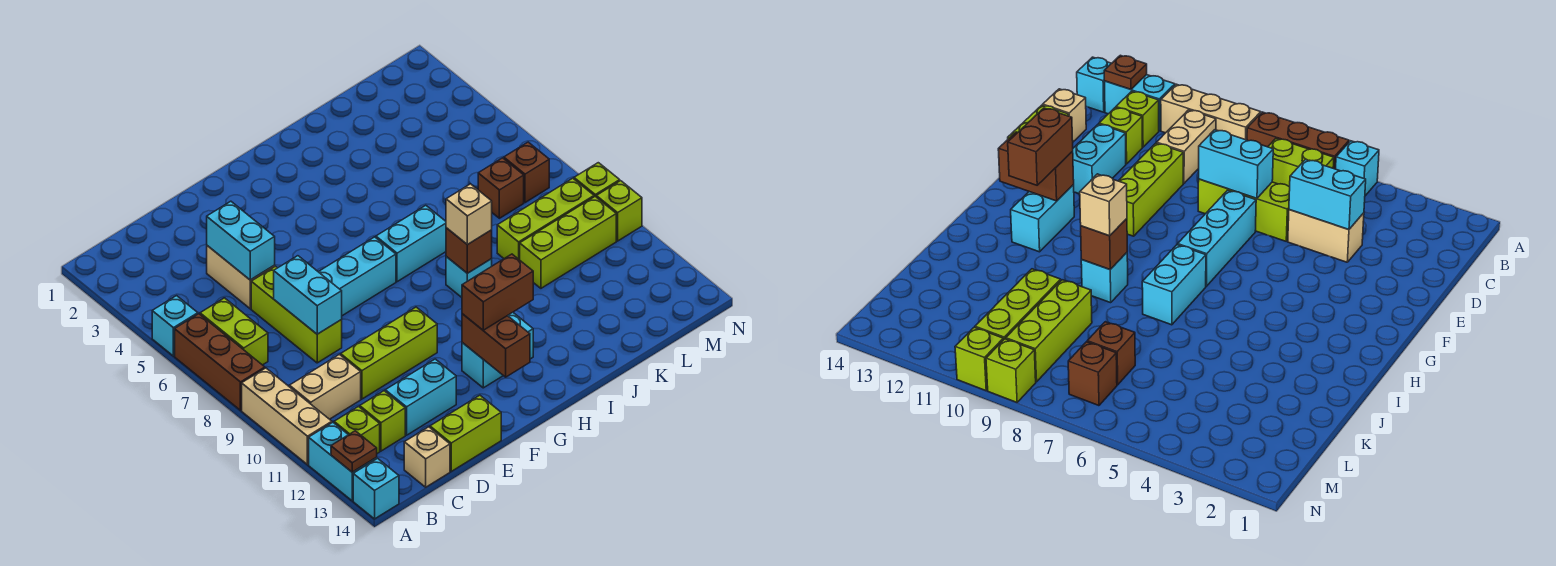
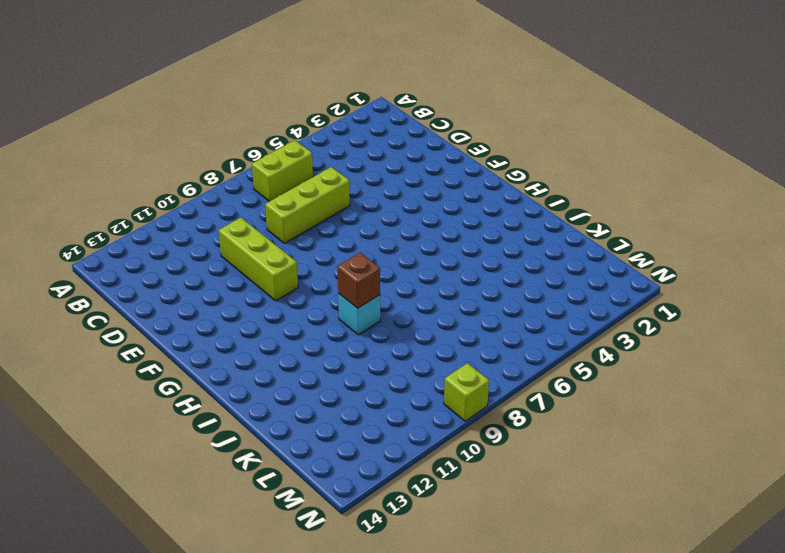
none -> cyan brick A5 level 1
none -> brown brick A6:A8 level 1
none -> tan brick A9:A11 level 1
none -> cyan brick A12:A13 level 1

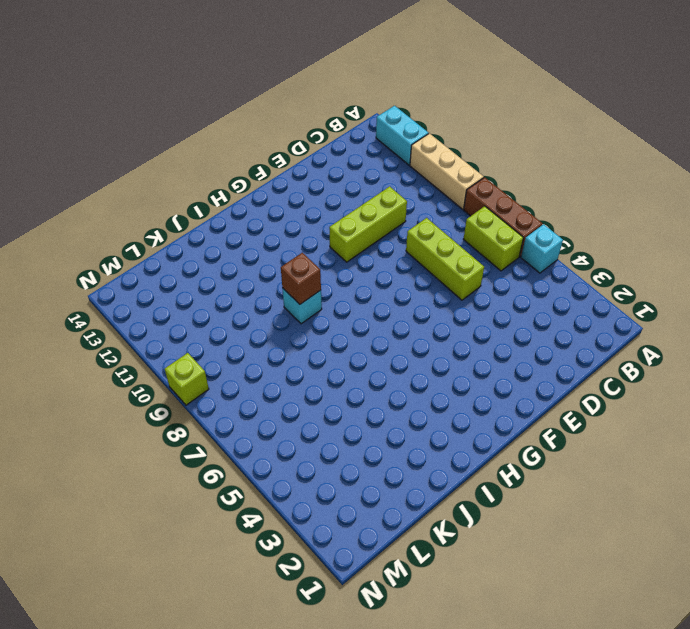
none -> cyan brick A14 level 1
none -> tan brick B10:C10 level 1
none -> lime brick B12 level 1
none -> lime brick C12 level 1

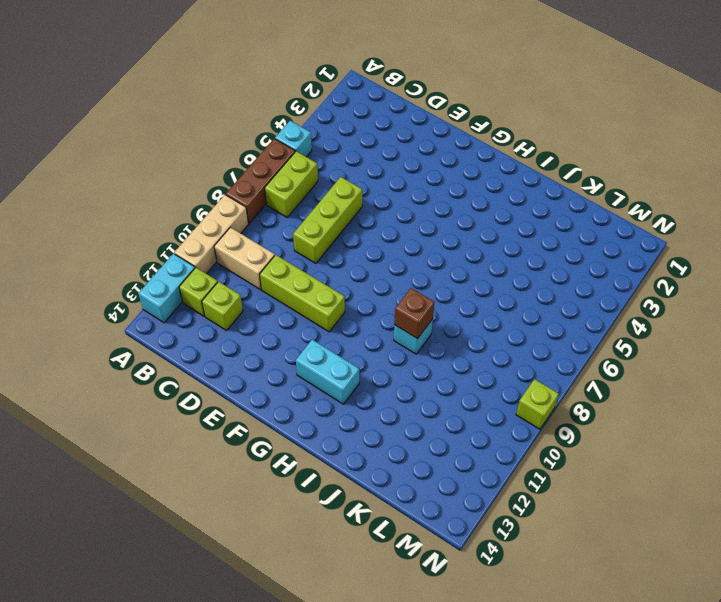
none -> cyan brick A14 level 1
none -> tan brick C14 level 1
none -> tan brick D4:D5 level 1
none -> cyan brick D12:E12 level 1

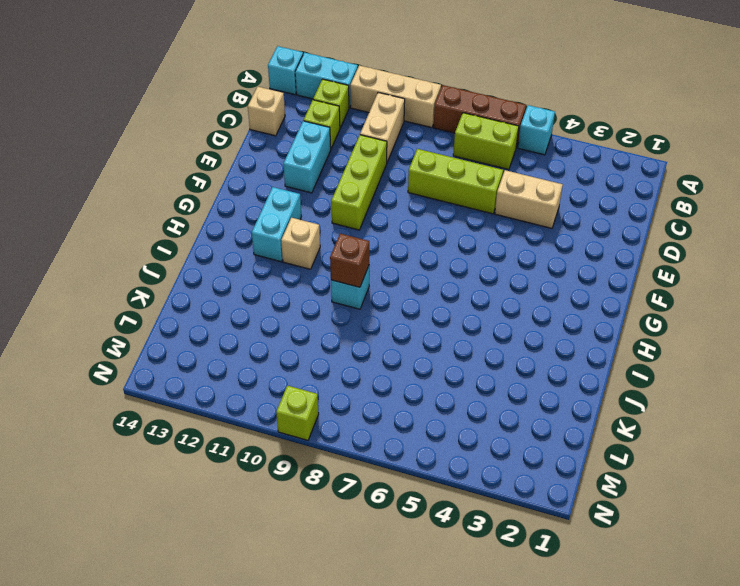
tan brick H11 level 1 -> tan brick I9 level 3
none -> lime brick D14:E14 level 1
none -> cyan brick E7:G7 level 1
none -> cyan brick H7:I7 level 1
none -> lime brick K9:M9 level 1

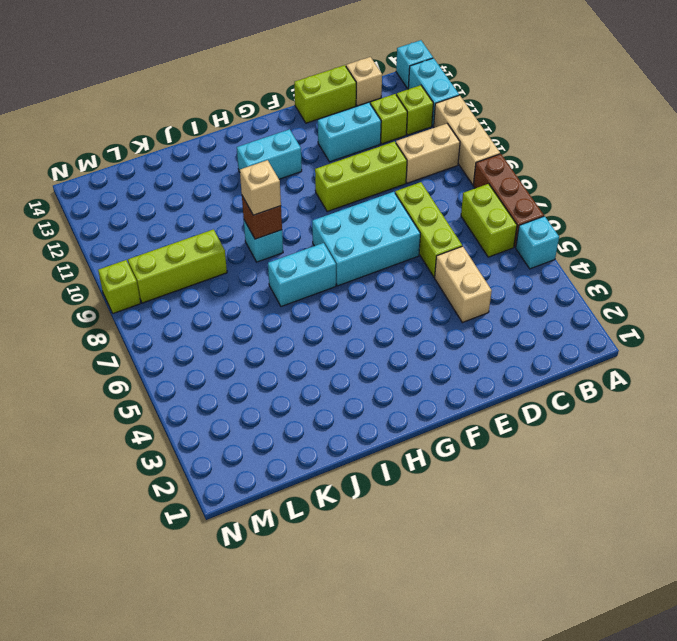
cyan brick E7:G8 level 1 -> cyan brick E7:G7 level 1
none -> lime brick K10:M10 level 1
none -> brown brick L7 level 1
none -> brown brick M7 level 1
none -> lime brick N10 level 1

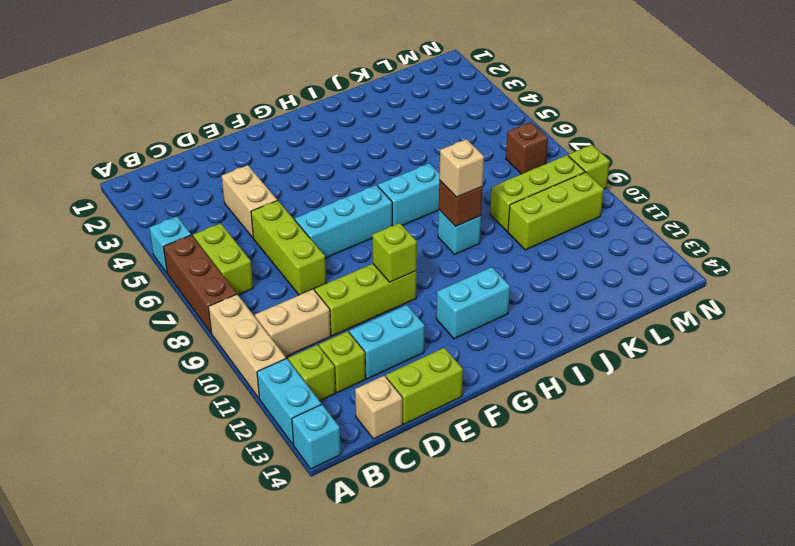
lime brick F10 level 2 -> lime brick N10 level 1
none -> brown brick L7 level 1
none -> brown plate A13 level 2
none -> cyan brick D4:D5 level 2
none -> cyan brick D7:D8 level 2

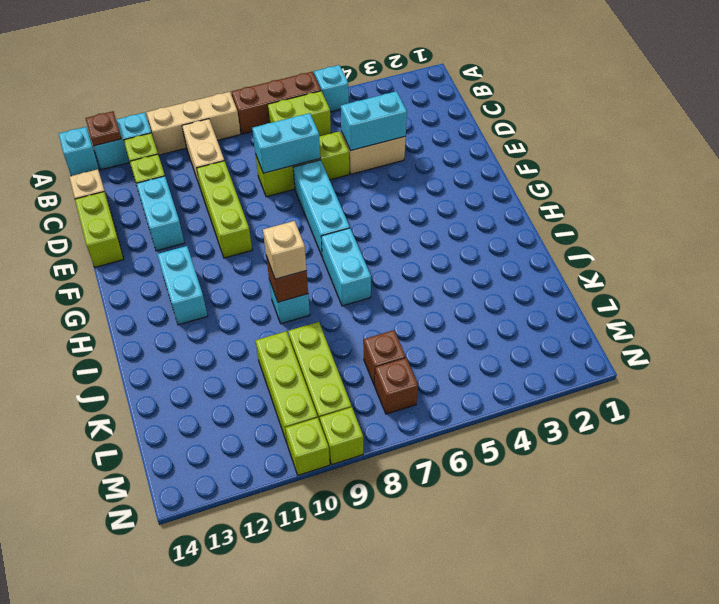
none -> brown brick G12:G13 level 2
none -> brown brick G12:H12 level 3

